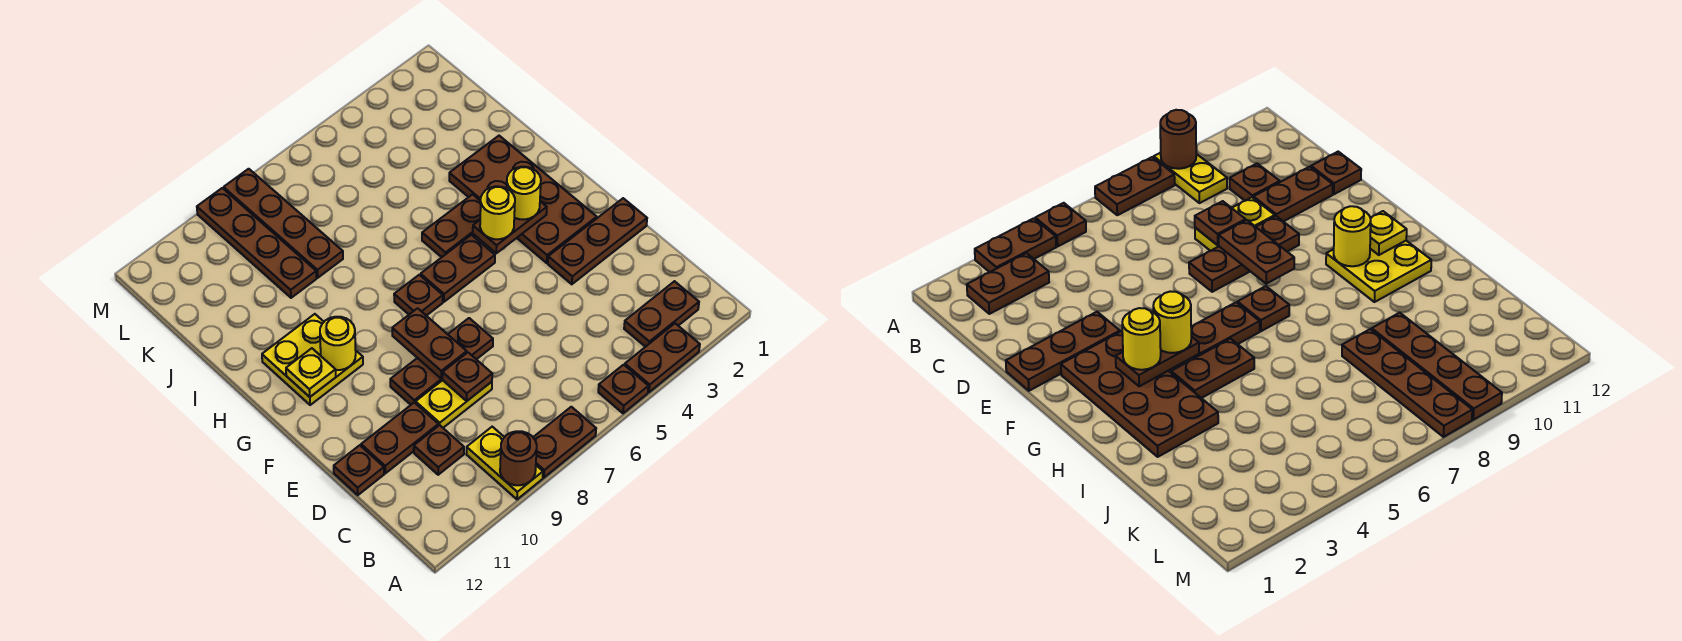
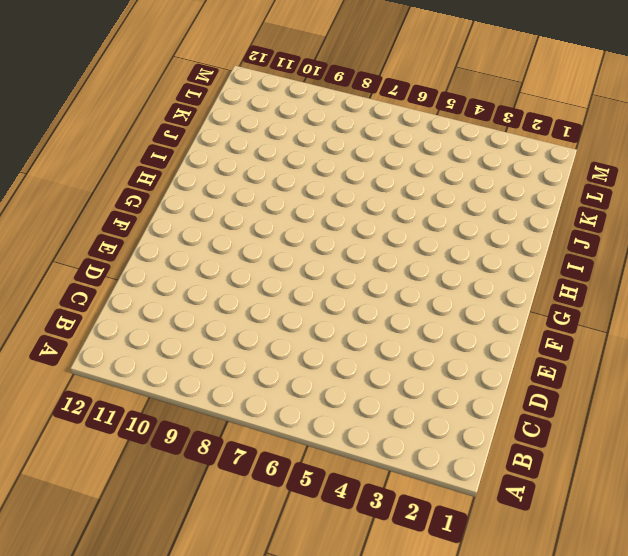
none -> brown plate A3:A4 level 1
none -> brown plate A5 level 1
none -> brown plate A7:A8 level 1

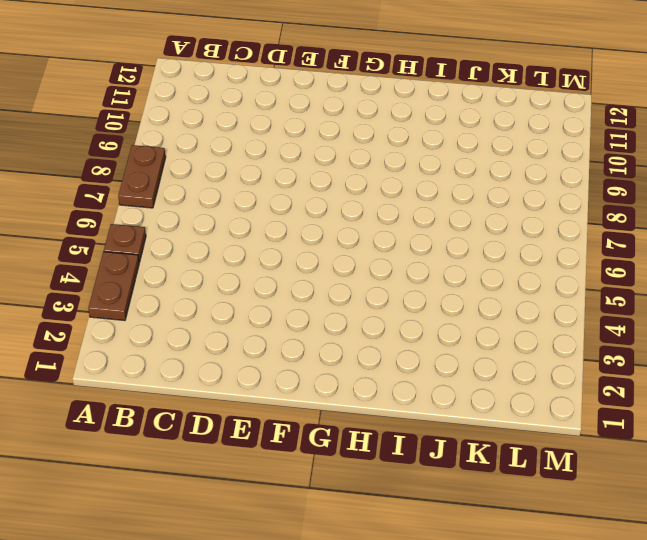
none -> yellow plate A9:B9 level 1
none -> brown plate B2:B3 level 1
none -> brown plate C10 level 1

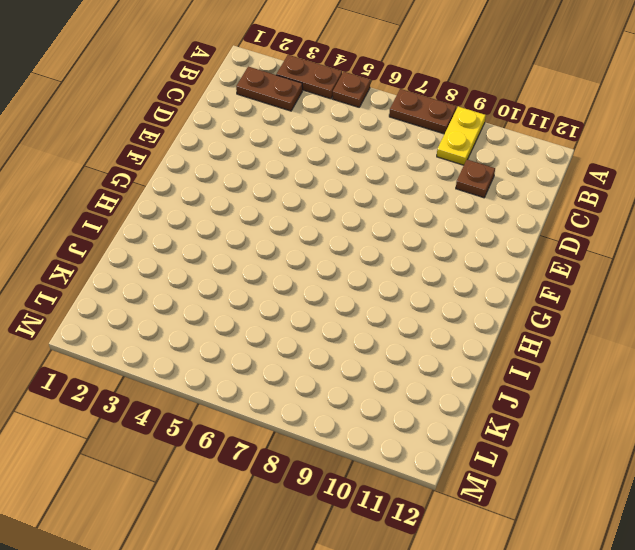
none -> yellow plate D8:D9 level 1
none -> brown plate D10:D11 level 1
none -> brown plate D12 level 1

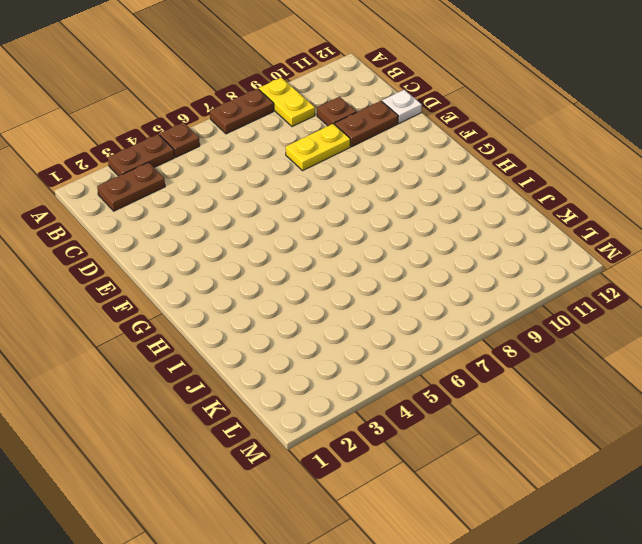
white plate D12 level 1 -> brown plate D12 level 1
none -> brown plate E1:E3 level 1
none -> brown plate E7:E9 level 1
none -> brown plate F2:I3 level 1

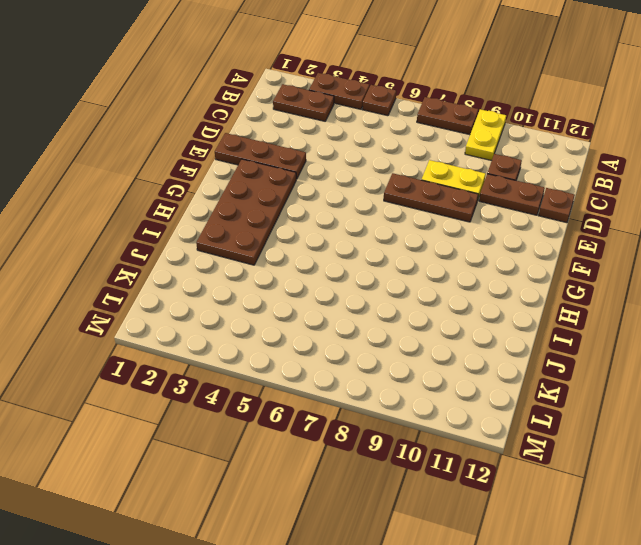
none -> brown plate G5:G6 level 1
none -> brown plate G7 level 1
none -> yellow plate G10:H11 level 1

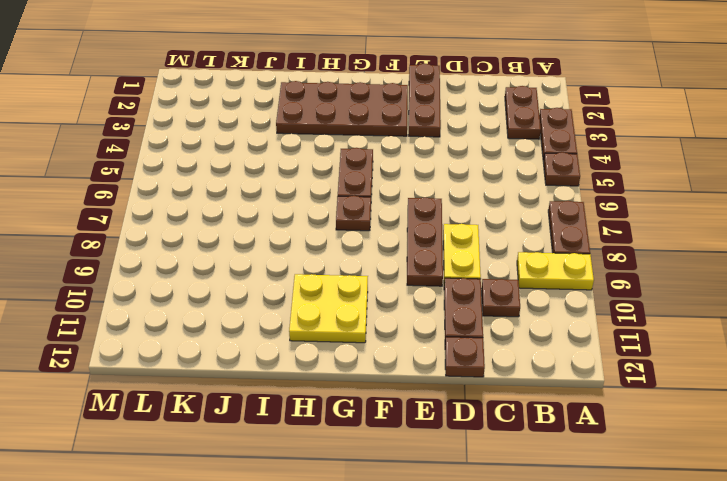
none -> brown plate H4:H5 level 1
none -> brown plate J8:M8 level 1
none -> brown plate J9:M9 level 1

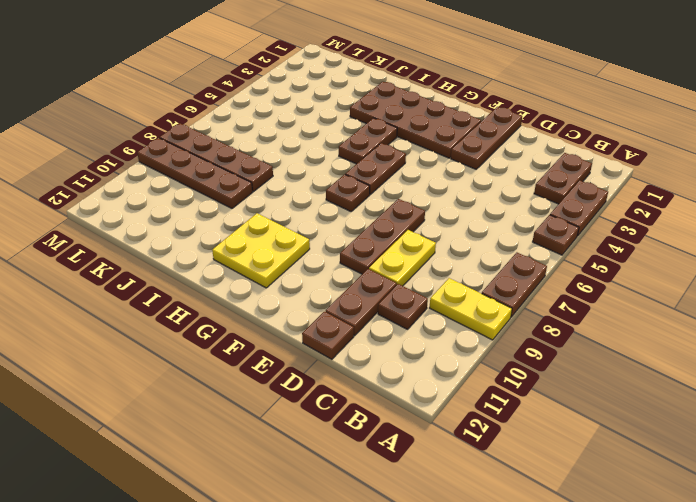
none -> brown round brick A9 level 2
none -> brown plate D8 level 2
none -> brown plate E8:F8 level 2

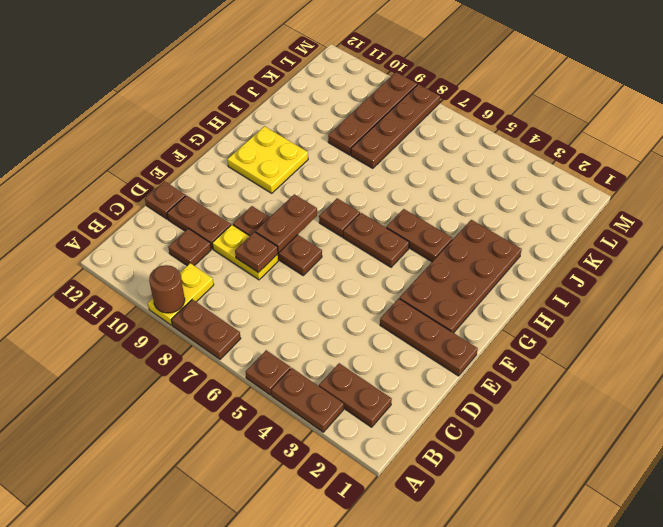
none -> brown plate G3:G4 level 2
none -> yellow round brick G10 level 2
none -> yellow plate G11 level 2

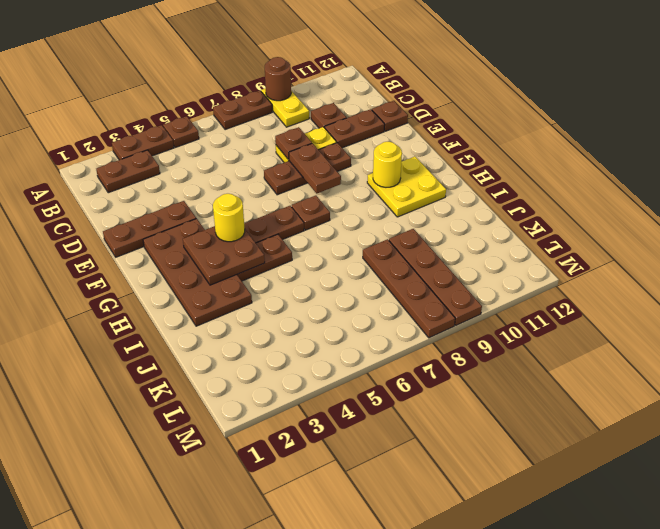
brown plate G3:H4 level 2 -> brown plate G3:G4 level 2
none -> yellow plate G11 level 2
none -> yellow round brick G3 level 3

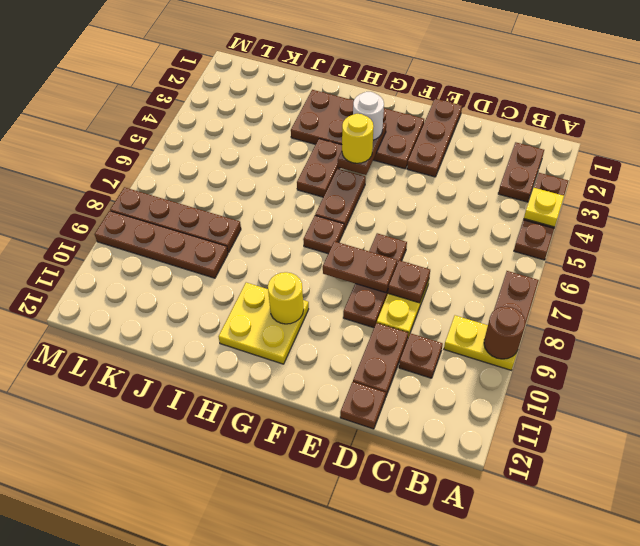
yellow plate A4 level 2 -> yellow plate G11 level 2
white round brick G3 level 3 -> yellow round brick G3 level 3

